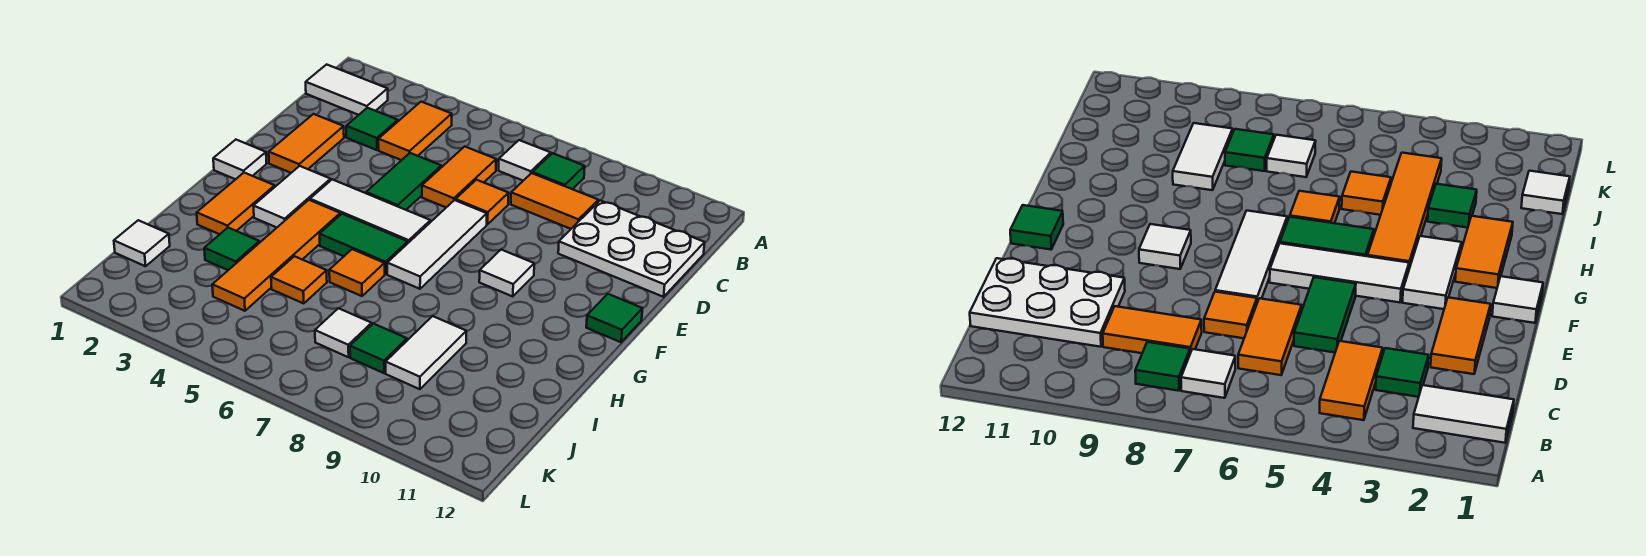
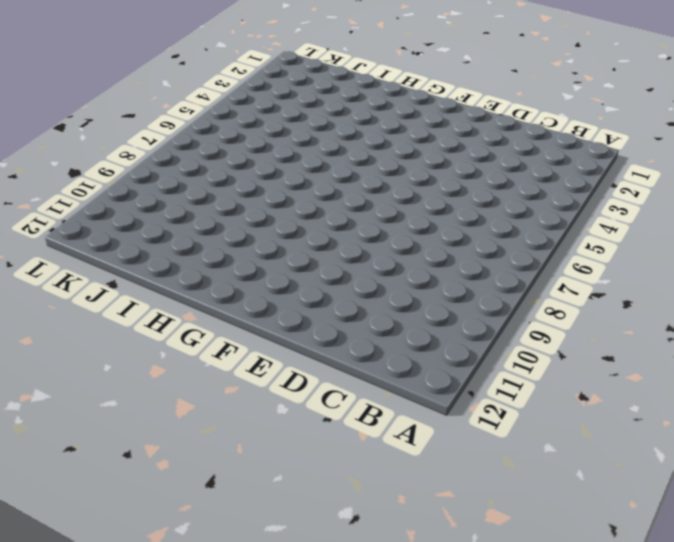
none -> white tile B1:B2 level 1
none -> orange tile B4:C4 level 1
none -> white tile B7 level 1

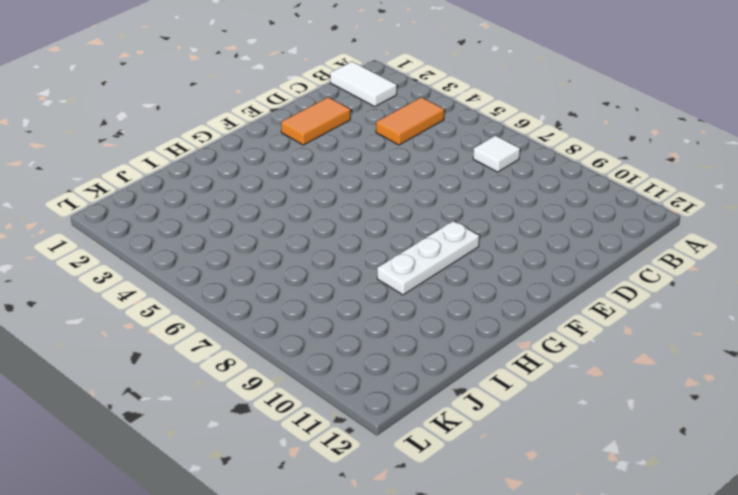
white plate F9:H9 level 1 -> white tile F9 level 1
none -> green tile B8 level 1
none -> green tile C3 level 1
none -> orange tile C6:D6 level 1

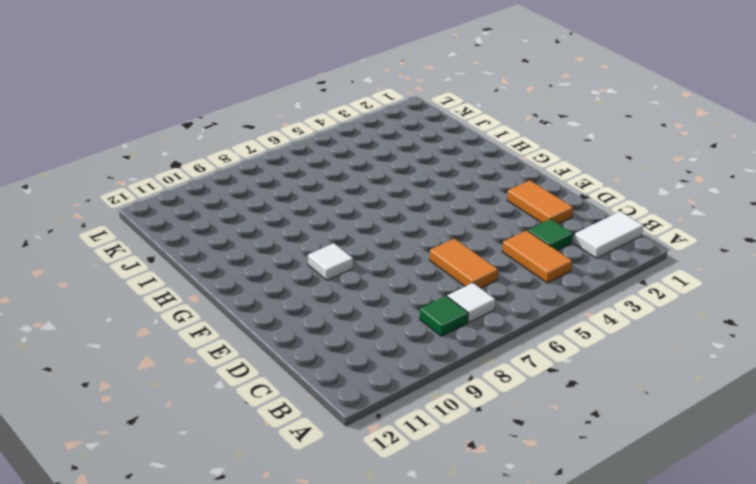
none -> orange tile C8:C9 level 1
none -> white plate C10:D12 level 1
none -> green tile D5:E5 level 1

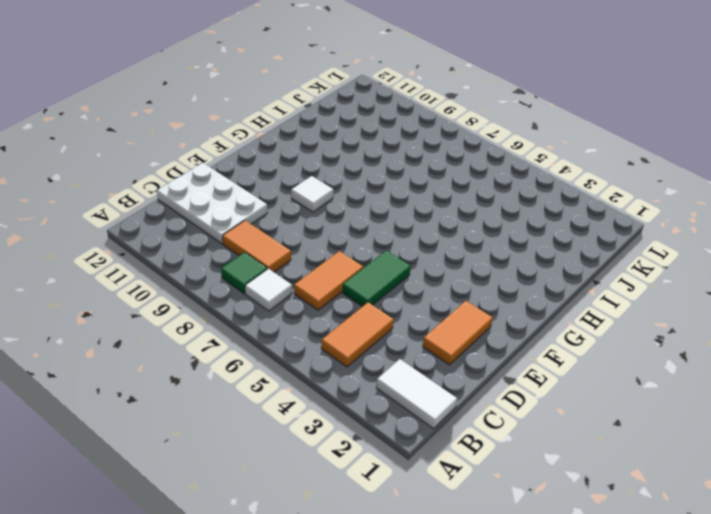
none -> green tile C3 level 1
none -> orange tile D7 level 1
none -> white tile E7:G7 level 1

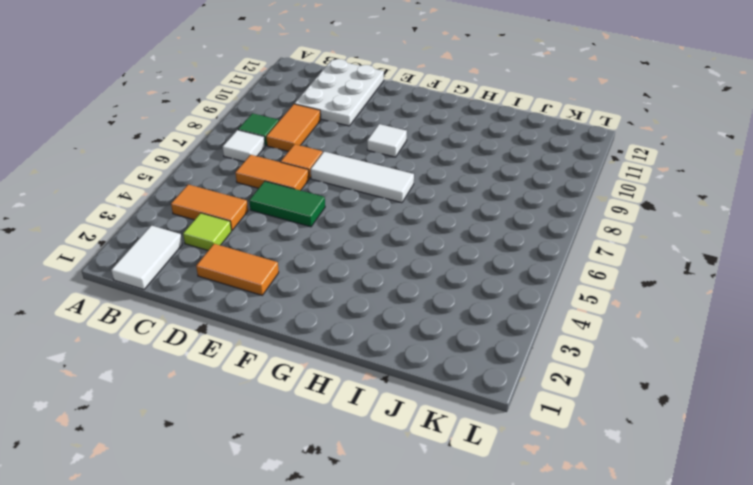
lime tile C3 level 1 -> green tile C3 level 1
none -> white tile F1 level 1
none -> white tile F3:G3 level 1
none -> white tile F4:F6 level 1

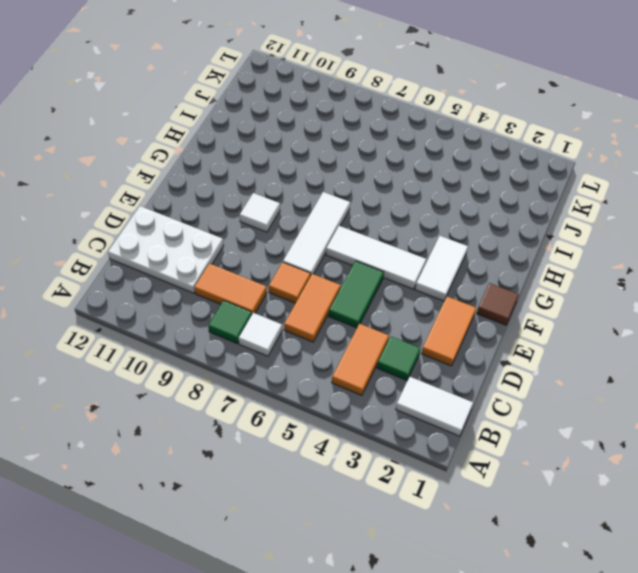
brown tile F1 level 1 -> white tile F1 level 1
none -> green tile F12 level 1
none -> orange tile G2:H2 level 1
none -> orange tile G4:J4 level 1

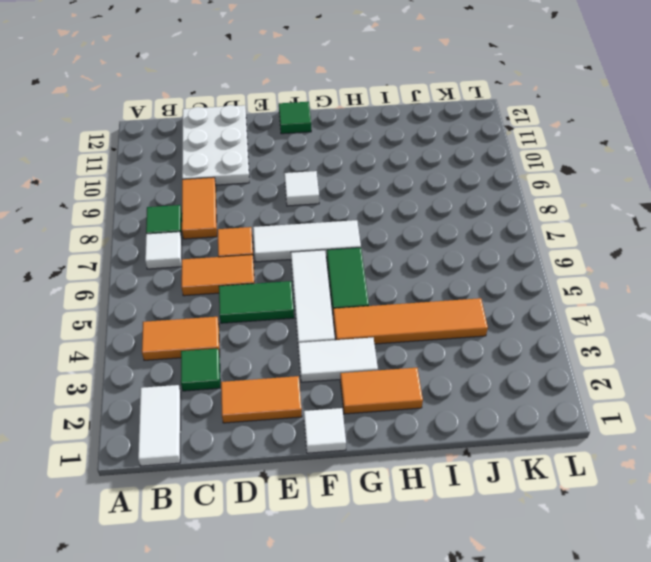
none -> orange tile H6 level 1
none -> green tile I3 level 1
none -> orange tile I5 level 1

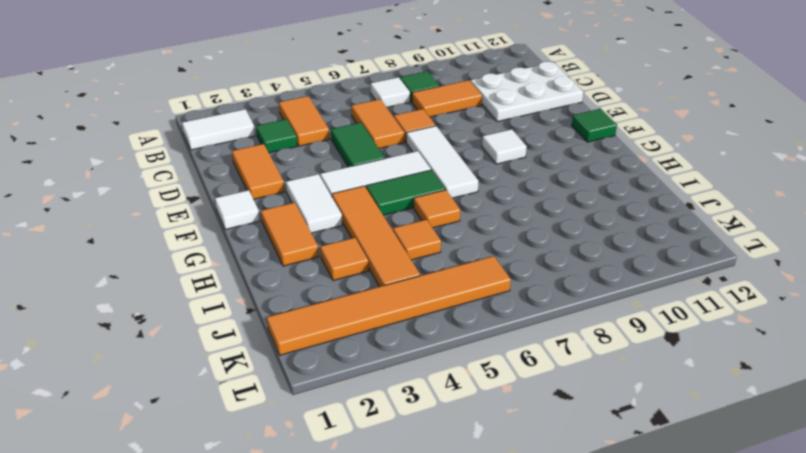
orange tile I3 level 1 -> green tile I3 level 1
orange tile K1:K6 level 1 -> none
none -> white tile I9:J9 level 1
none -> white tile J1 level 1
none -> white tile J7 level 1

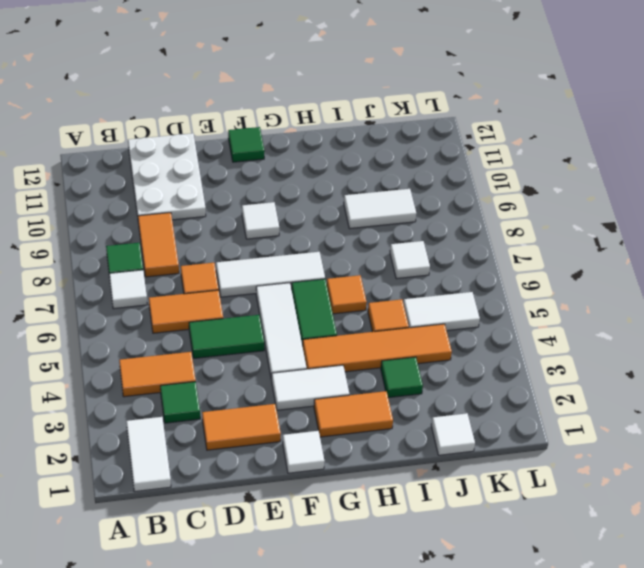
white tile J5:K5 level 1 -> none
none -> green tile J8 level 1

